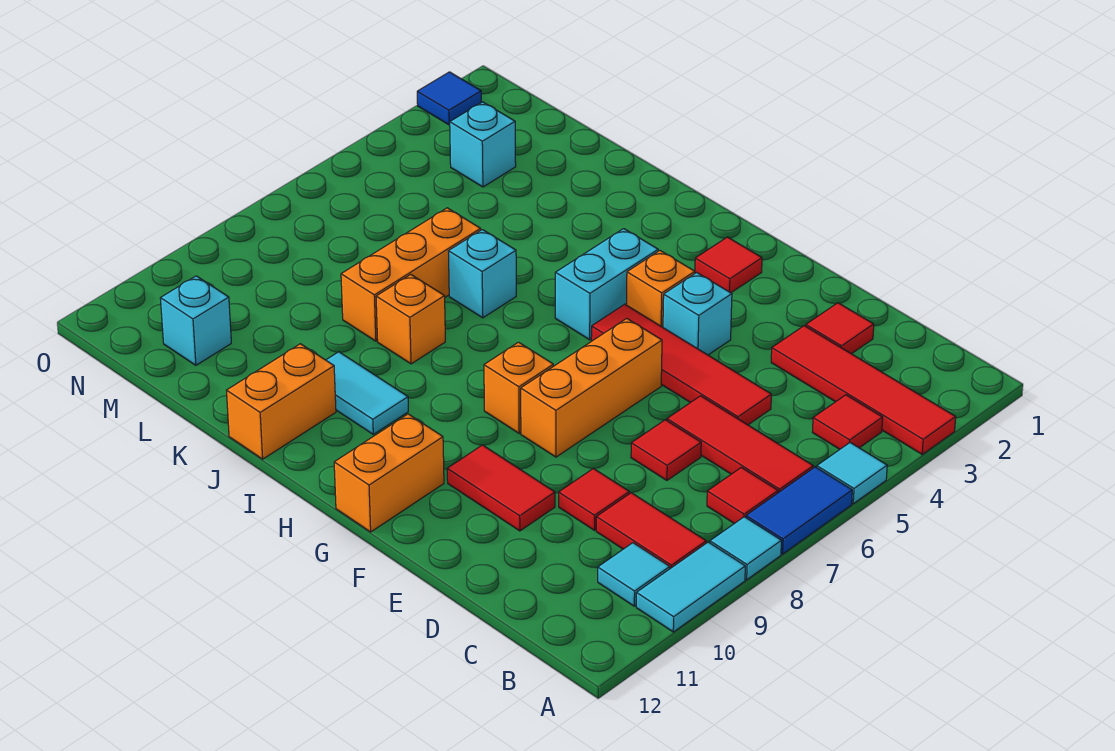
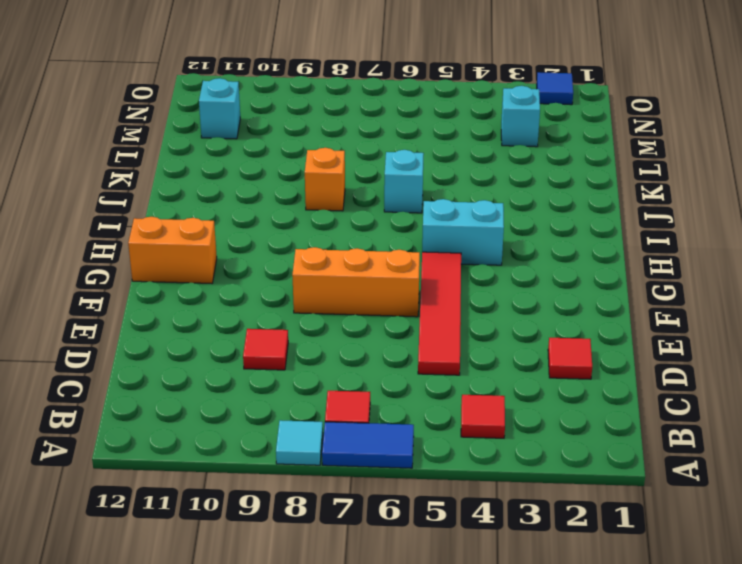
none -> red tile A3:D3 level 1
none -> cyan tile A5 level 1
none -> cyan tile A9:A10 level 1
none -> red tile B6:D6 level 1

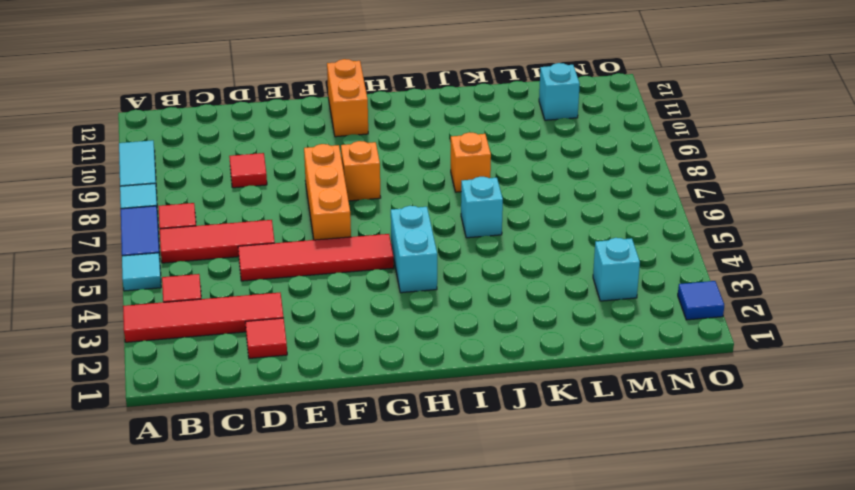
none -> red tile B9:C9 level 1
none -> cyan tile B10 level 1
none -> red tile D7 level 1
none -> red tile E10:F10 level 1

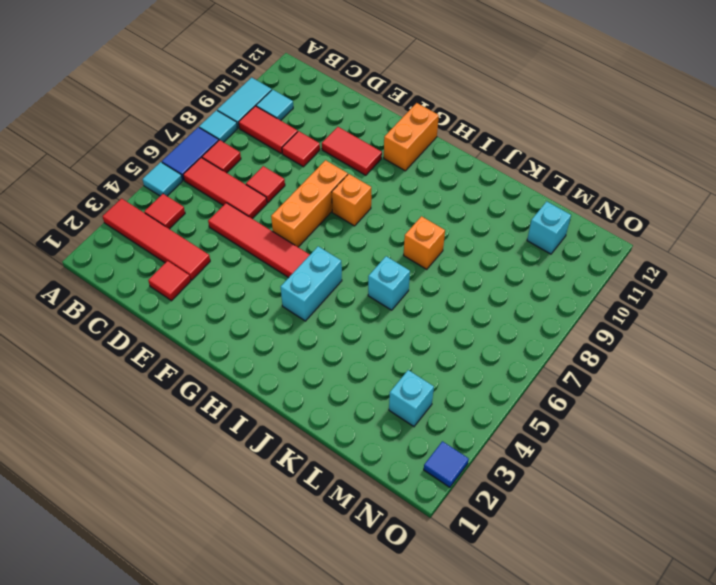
none -> cyan brick F4 level 1
none -> red tile G2 level 1
none -> orange brick G4 level 1
none -> cyan tile I10:J10 level 1

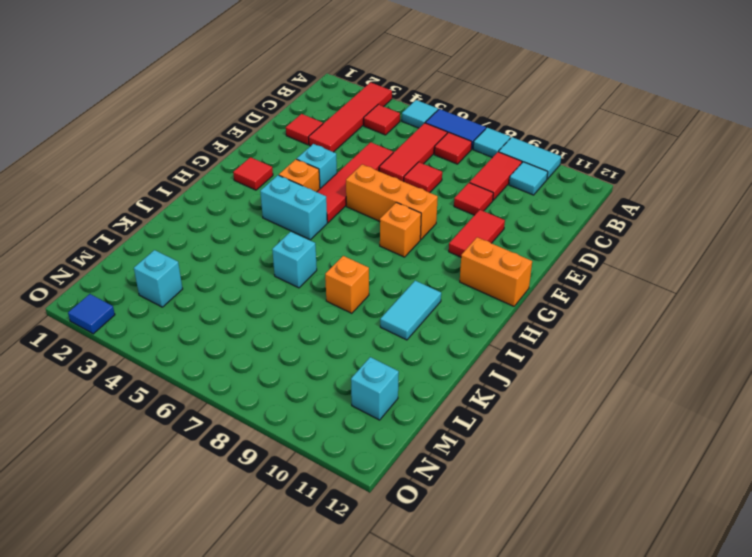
none -> orange brick J11:J12 level 1
none -> orange brick K6:K8 level 1

